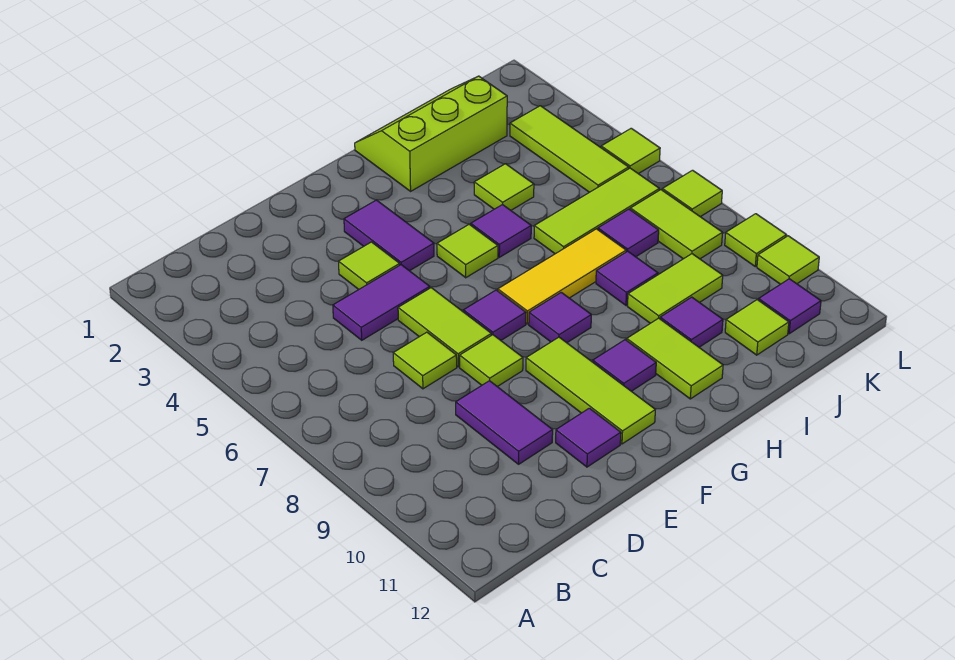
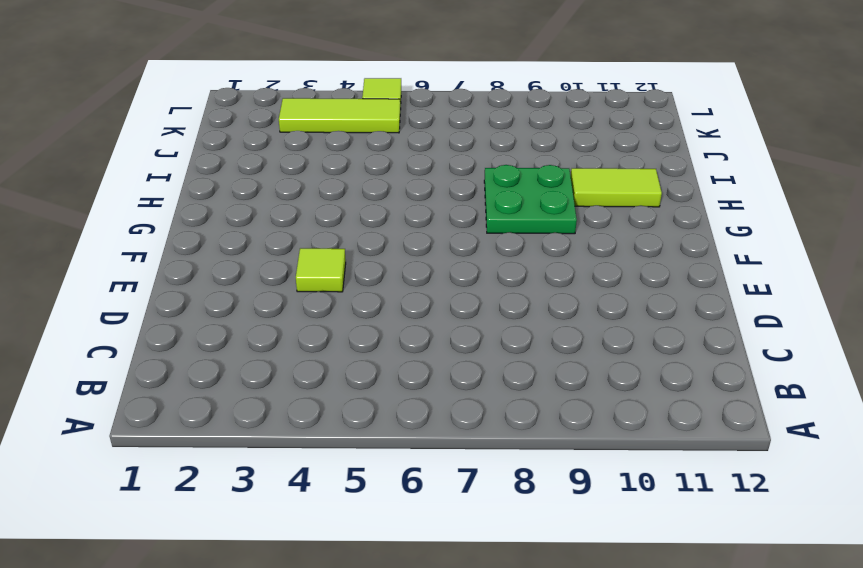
green plate G8:H9 level 1 -> purple tile G8 level 1
none -> purple tile D5:E5 level 1
none -> lime tile D7 level 1
none -> purple tile D9:D10 level 1
none -> lime tile E6:E7 level 1

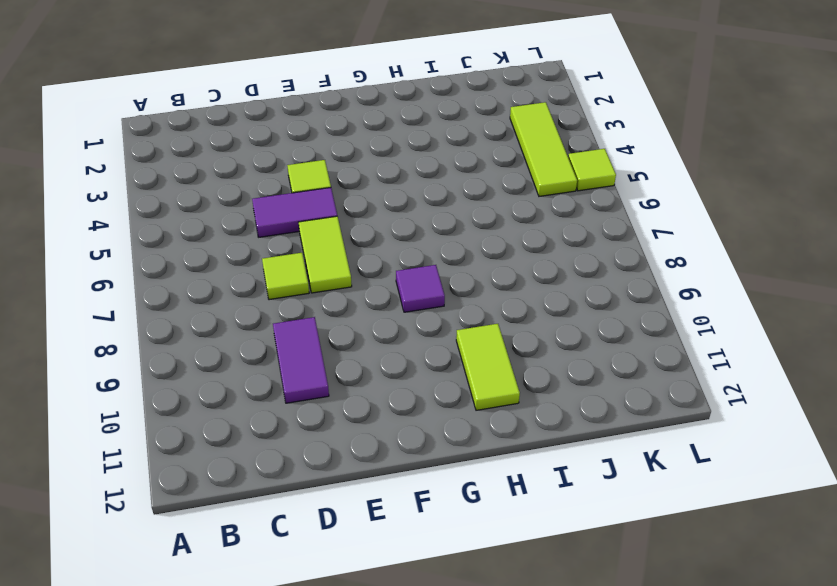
none -> lime tile E8 level 1
none -> purple tile E11 level 1
none -> purple tile F3:F4 level 1
none -> purple tile F7 level 1

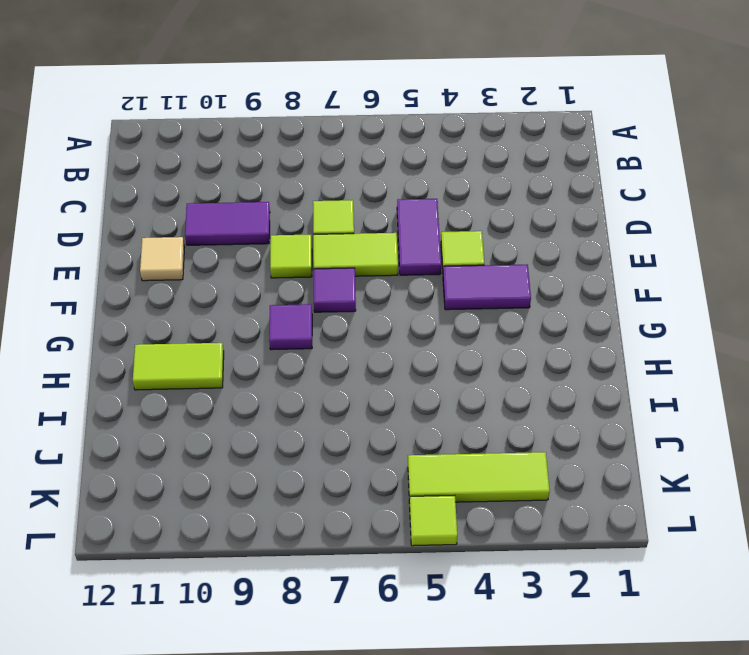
tan tile E11 level 1 -> purple tile E11 level 1
none -> lime tile F9:F11 level 1
none -> lime tile G5 level 1
none -> yellow tile G7:I7 level 1
none -> purple tile G10 level 1

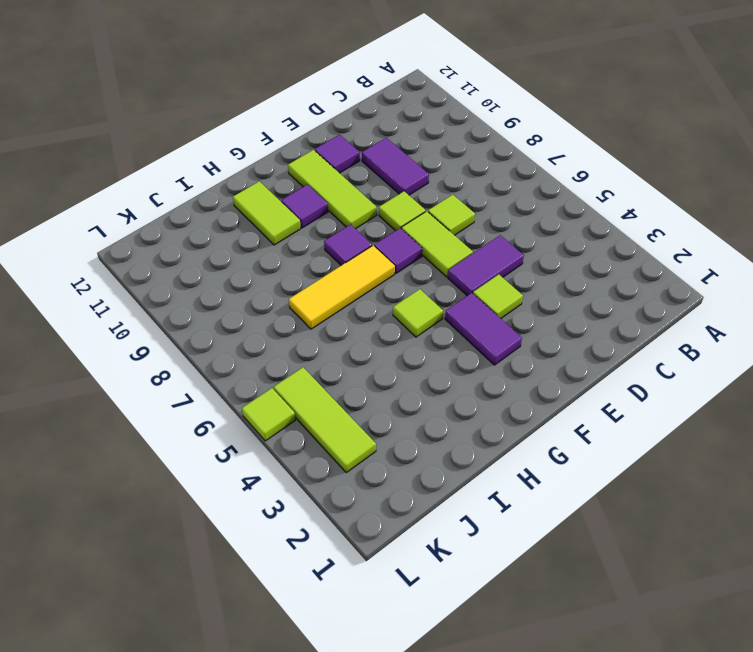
none -> lime slope H1:J2 level 1 top 2
none -> purple tile H5 level 1
none -> lime tile I4 level 1
none -> lime tile I6:K6 level 1

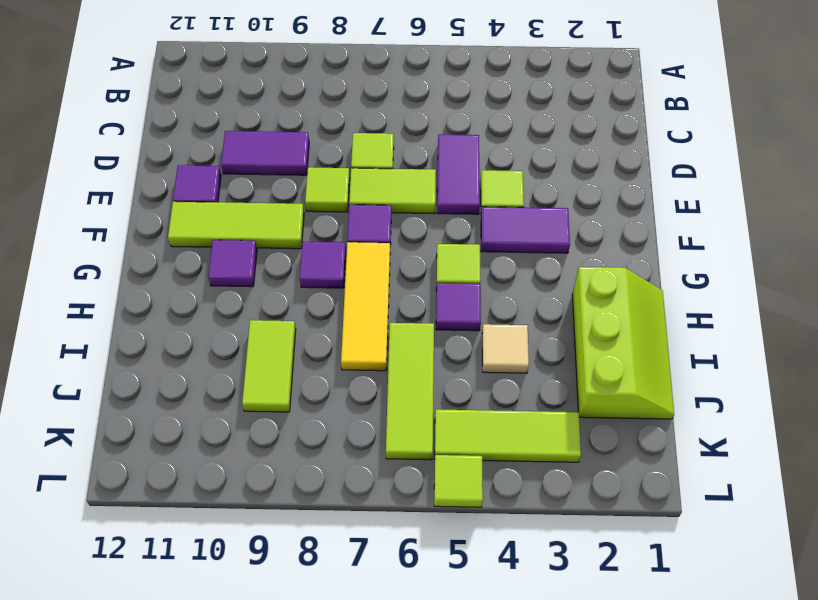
tan tile I4 level 1 -> lime tile I4 level 1
none -> lime tile H10:H11 level 1
none -> purple tile I8 level 1
none -> purple tile I10 level 1
none -> purple tile J7 level 1

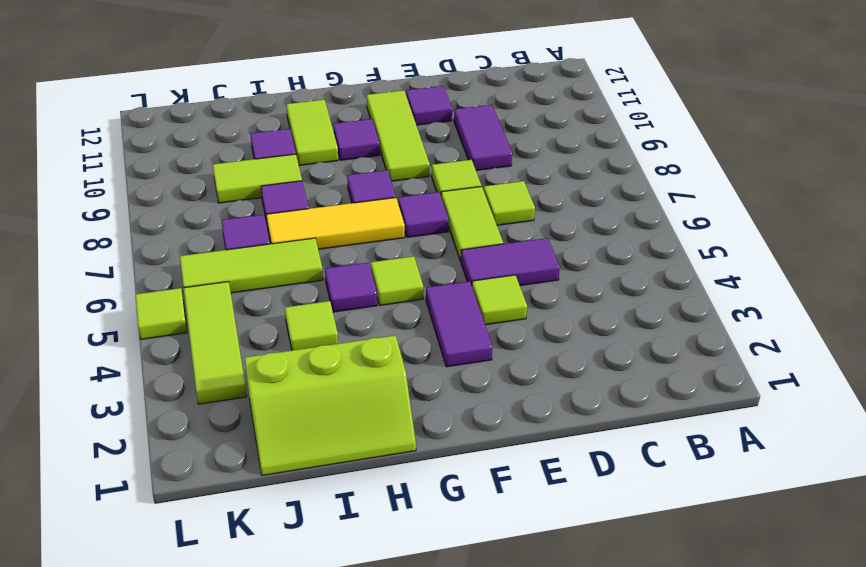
none -> lime tile J11 level 1
none -> lime tile K7:K8 level 1
none -> purple tile K11 level 1
none -> lime tile L7 level 1

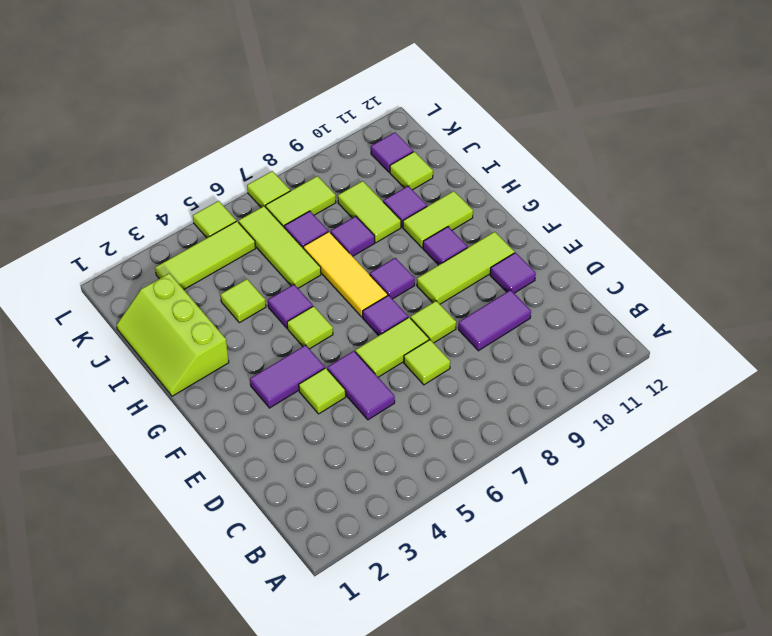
none -> lime tile L9 level 1
none -> lime tile L10 level 1

